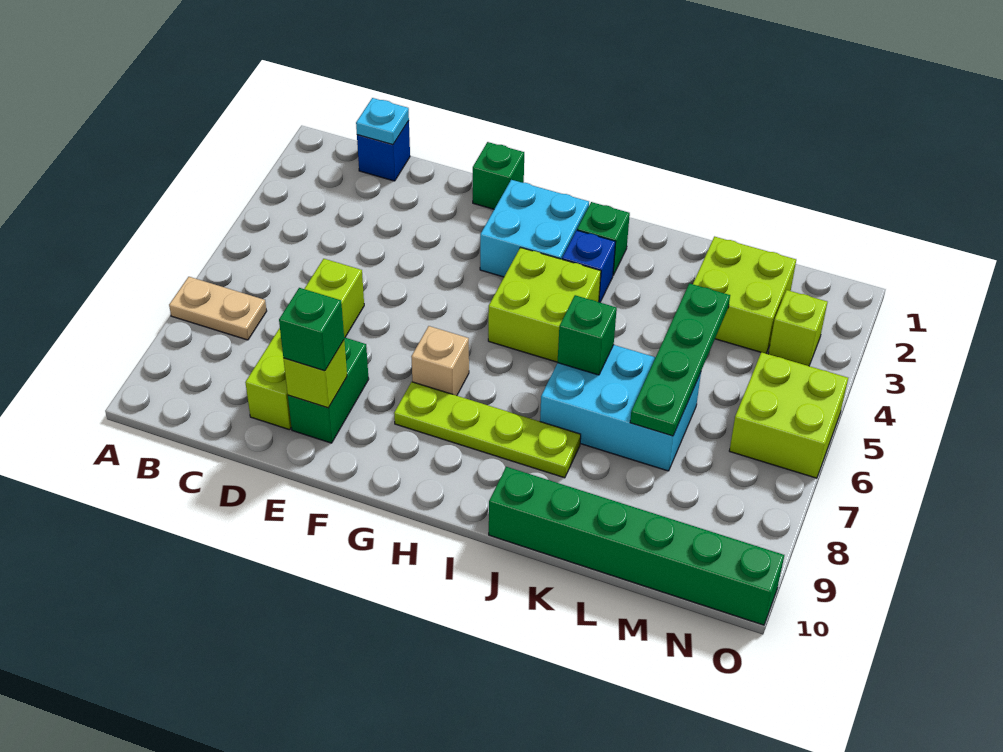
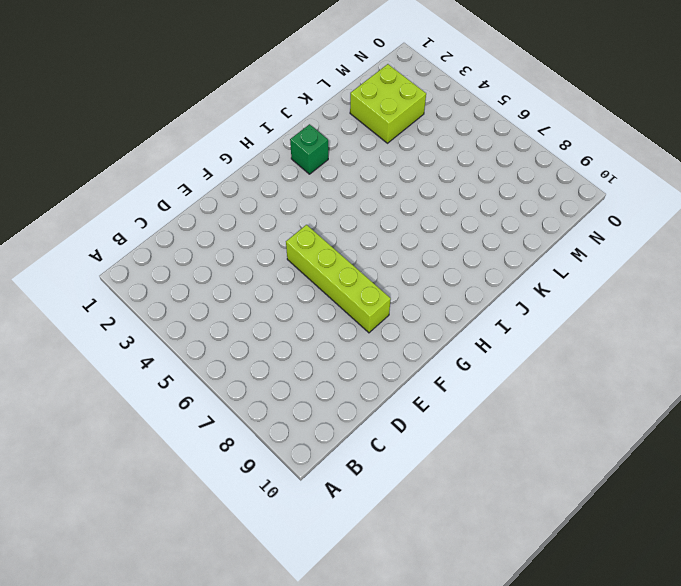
lime brick F5:F8 level 1 -> lime brick D6:D9 level 1
none -> tan plate A7:B7 level 1
none -> blue brick C1 level 1
none -> green brick E8:E9 level 1

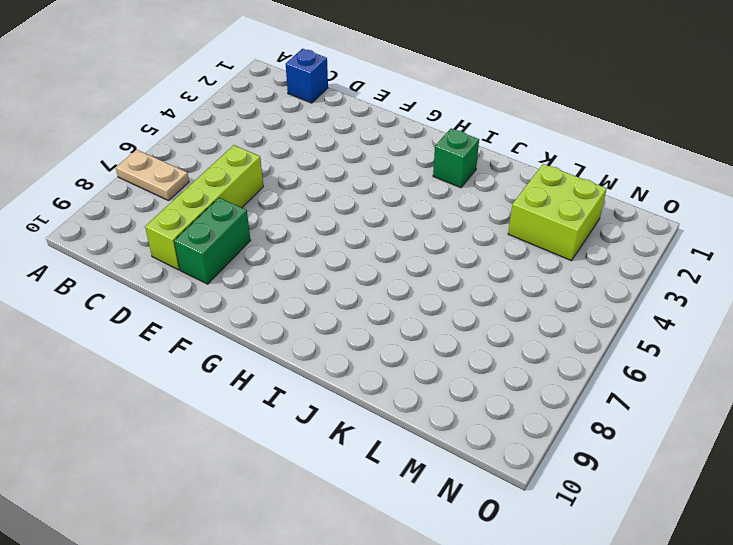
none -> green brick F1 level 1
none -> cyan brick G2:H3 level 1
none -> tan brick G7 level 1

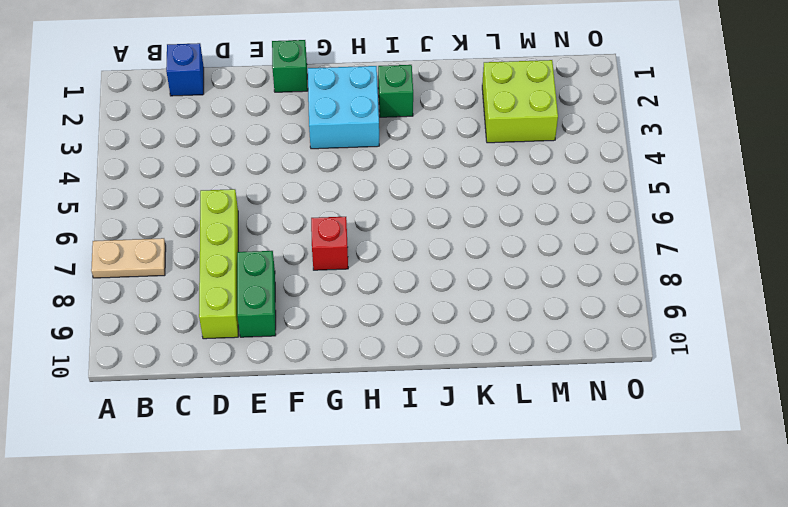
red brick G7 level 1 -> tan brick G7 level 1
none -> lime plate G8:J8 level 1
none -> lime brick H4:I5 level 1
none -> blue brick I3 level 1

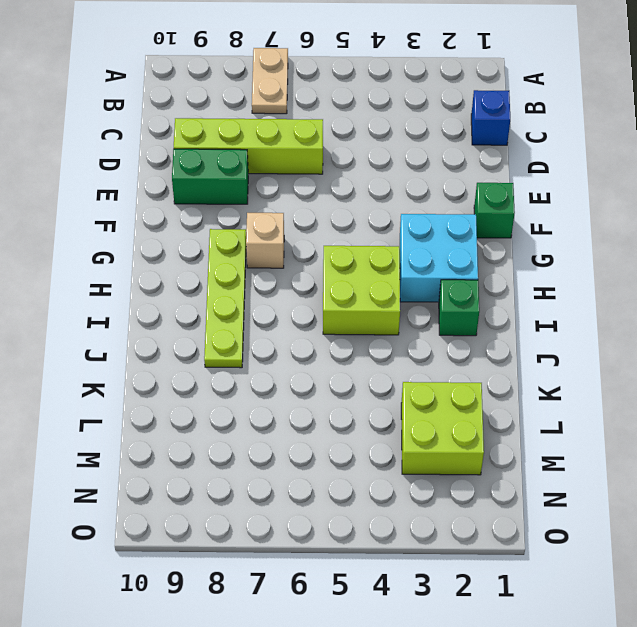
none -> blue brick I3 level 1
none -> cyan brick J6:L7 level 1
none -> green brick J10:O10 level 1

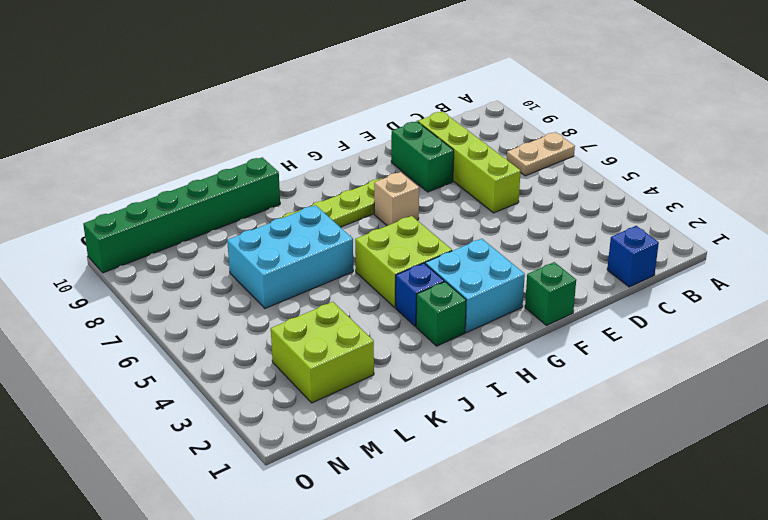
none -> lime brick N3 level 1
none -> lime brick N5:O6 level 1
none -> cyan plate C1 level 2

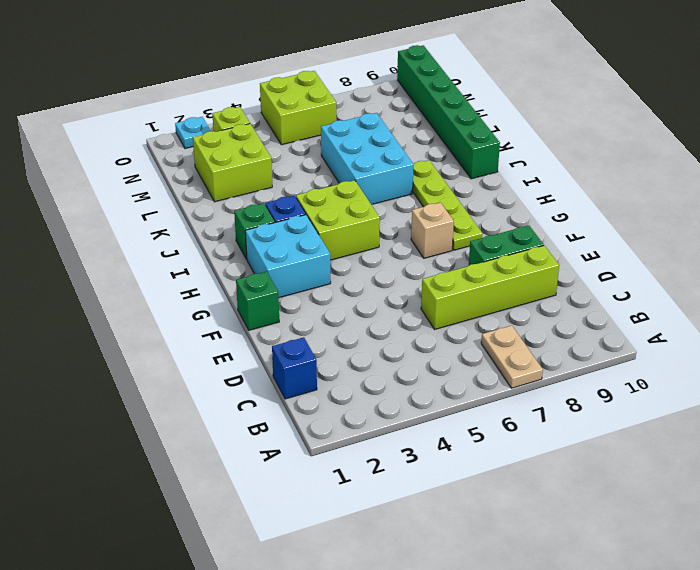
cyan plate O2 level 1 -> cyan plate C1 level 2
none -> lime brick E9 level 2
none -> green brick J6 level 2
none -> green plate L4:L7 level 2

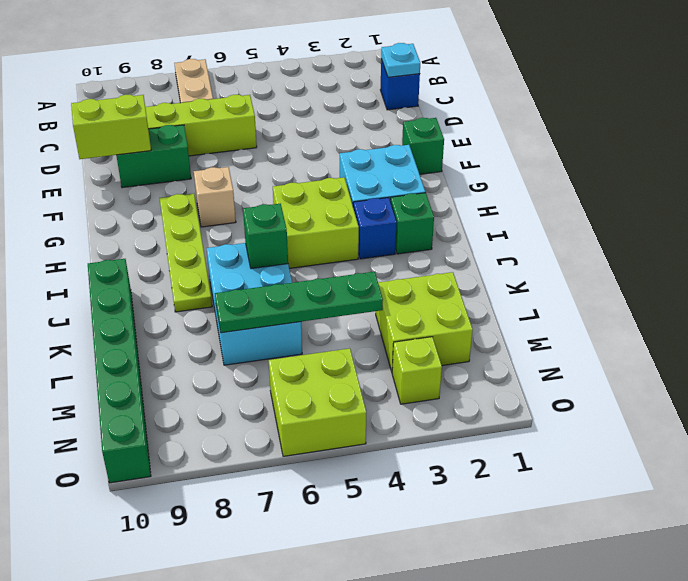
lime brick E9:E10 level 2 -> lime brick E9 level 2
none -> green brick E9 level 3

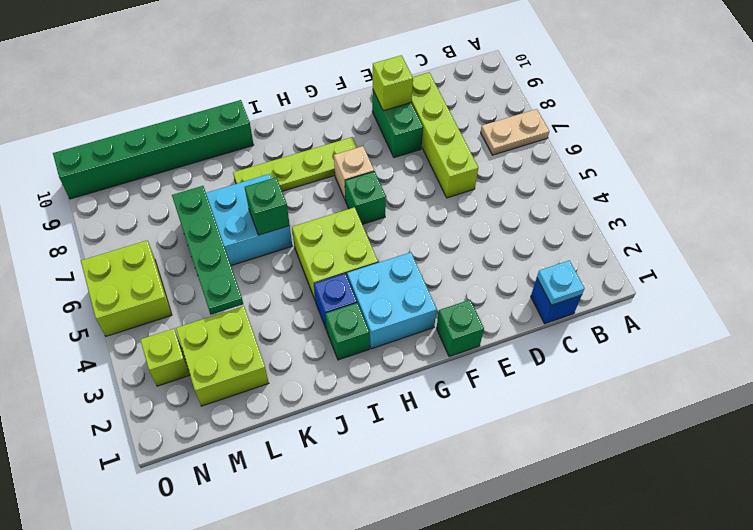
green brick G6 level 1 -> green brick E9 level 3

